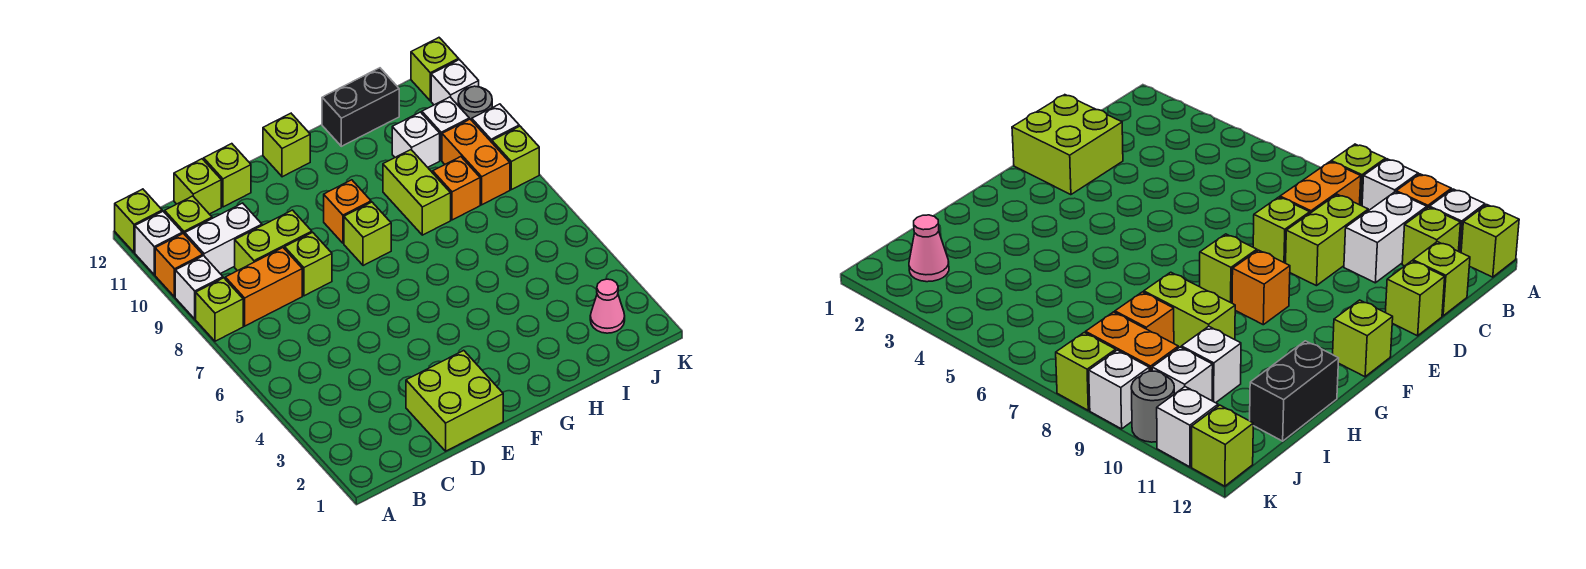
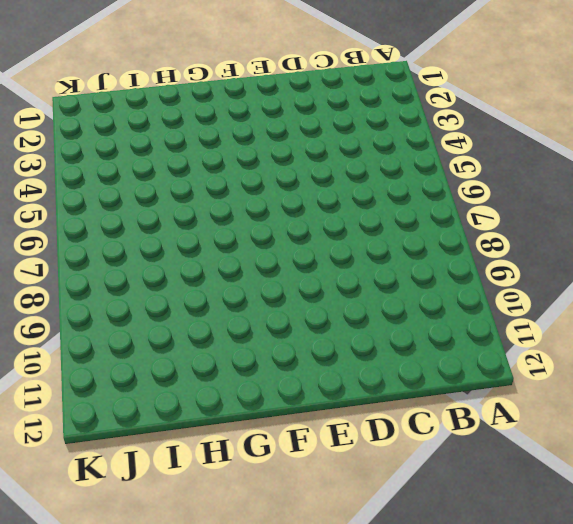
none -> lime brick A8 level 1
none -> white brick A9 level 1
none -> orange brick A10 level 1

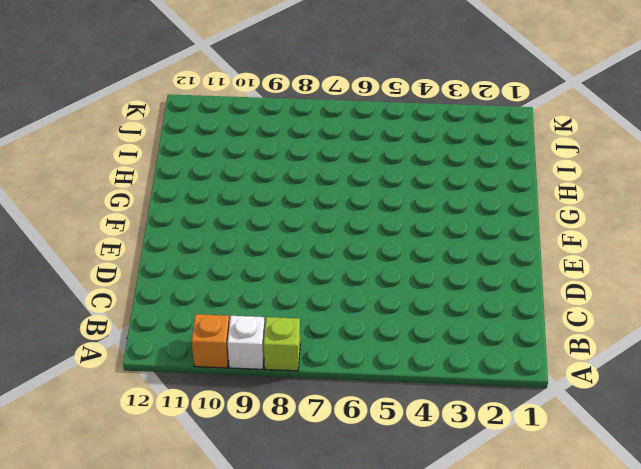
none -> white brick A11 level 1
none -> lime brick A12 level 1
none -> orange brick B8:C8 level 1

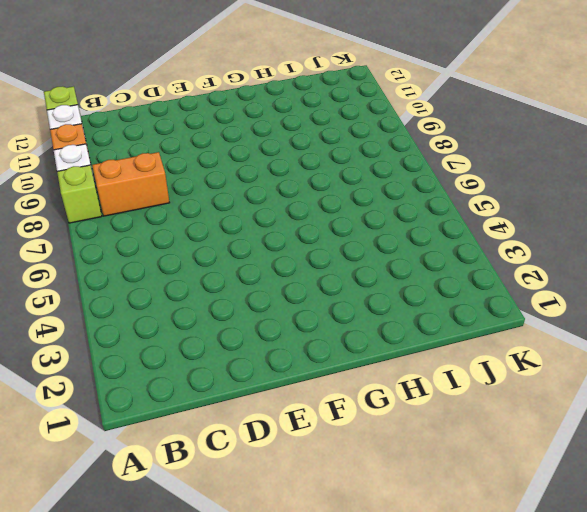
none -> white brick B10:C10 level 1
none -> lime brick B11 level 1
none -> lime brick C9:D9 level 1

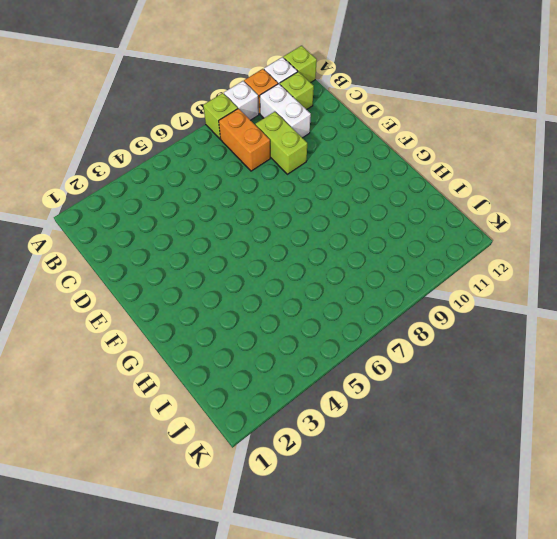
none -> lime brick C12 level 1
none -> lime brick D1:E2 level 1
none -> lime brick D8 level 1

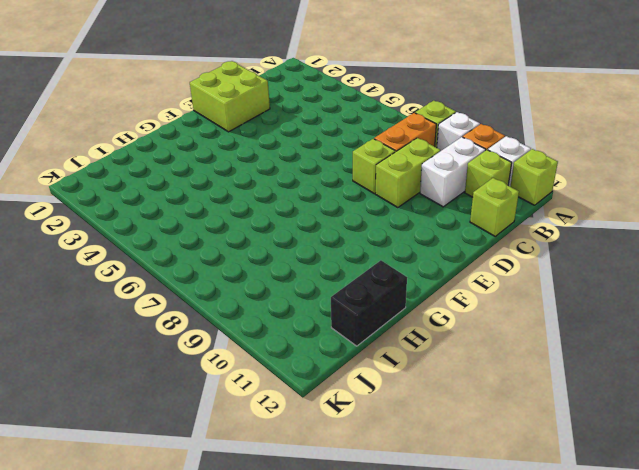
none -> lime brick D12 level 1
none -> lime brick F8 level 1
none -> orange brick F9 level 1

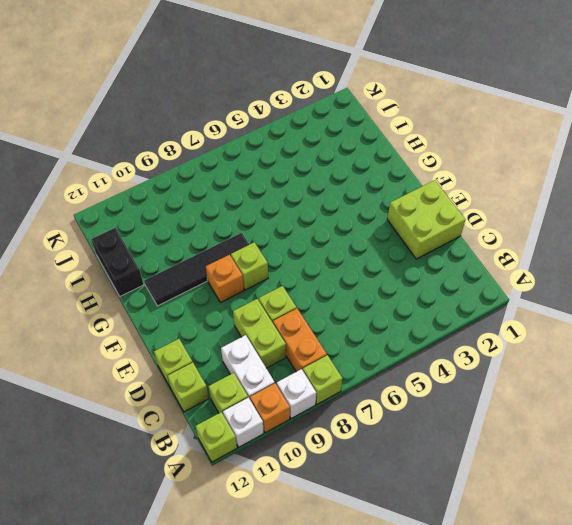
black tile G8:G11 level 1 -> none
none -> lime brick F12 level 1
none -> lime brick H8:H9 level 1
none -> orange brick I8 level 1

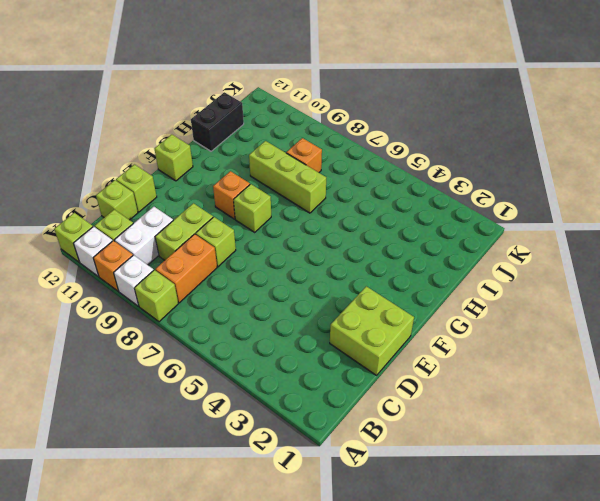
lime brick H7:H9 level 1 -> lime brick H8:H9 level 1
none -> white brick I10 level 1
none -> pink cone J2 level 1
none -> orange brick J8:J9 level 1

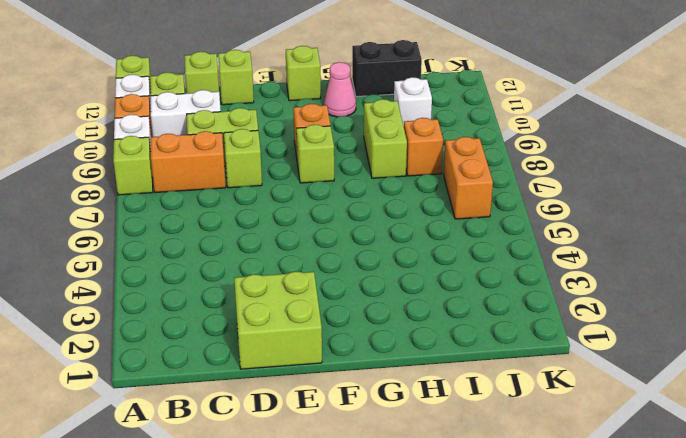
pink cone G11 level 1 -> pink cone J2 level 1
orange brick J6:J7 level 1 -> orange brick J8:J9 level 1
none -> white brick J10 level 1
none -> lime brick K8 level 1
none -> white brick K9 level 1

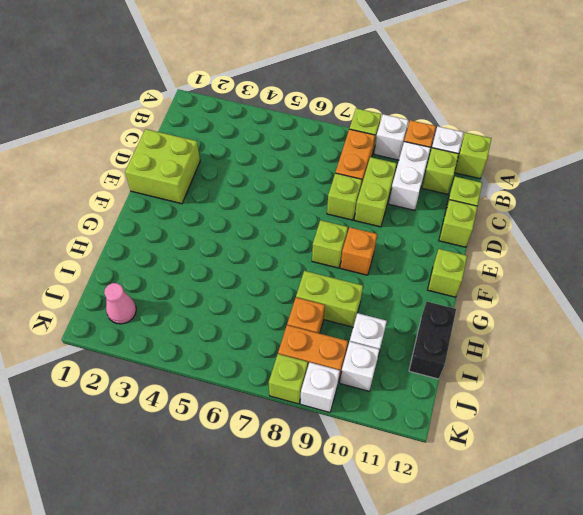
none -> grey round brick K10 level 1
none -> white brick K11 level 1
none -> lime brick K12 level 1

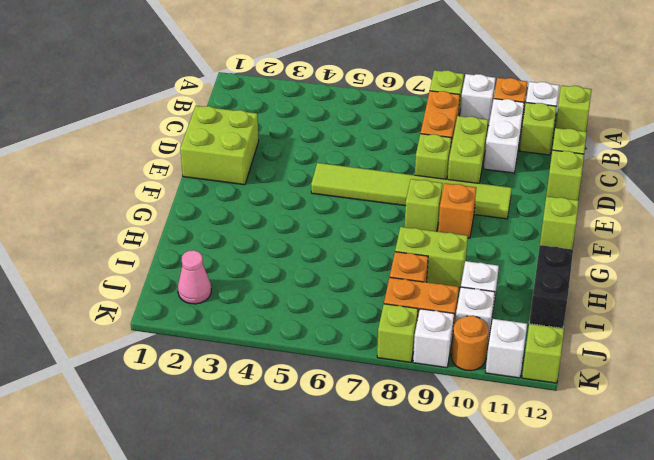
lime tile E5:E10 level 1 -> none
orange round brick K10 level 1 -> grey round brick K10 level 1

